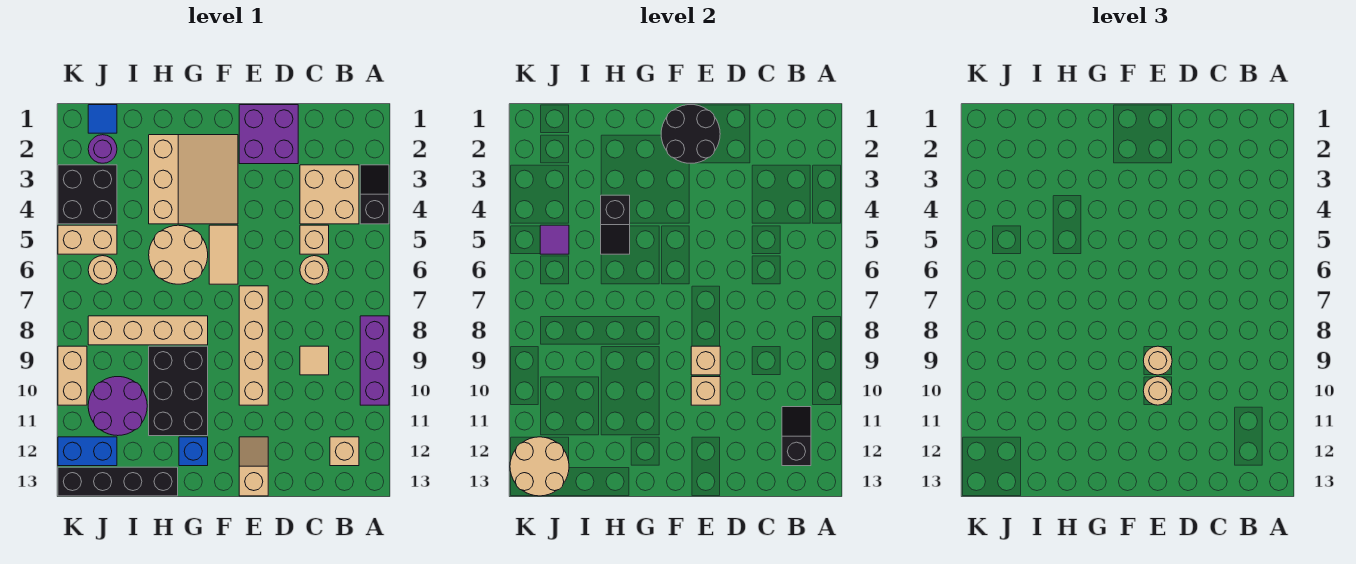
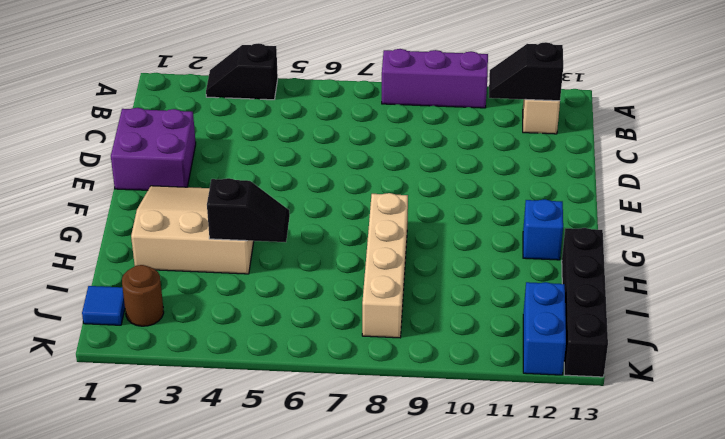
brown round brick J2 level 1 -> purple round brick J2 level 1
none -> tan brick B3:C4 level 1
none -> tan brick C5 level 1
none -> tan round brick C6 level 1
none -> tan tile C9 level 1

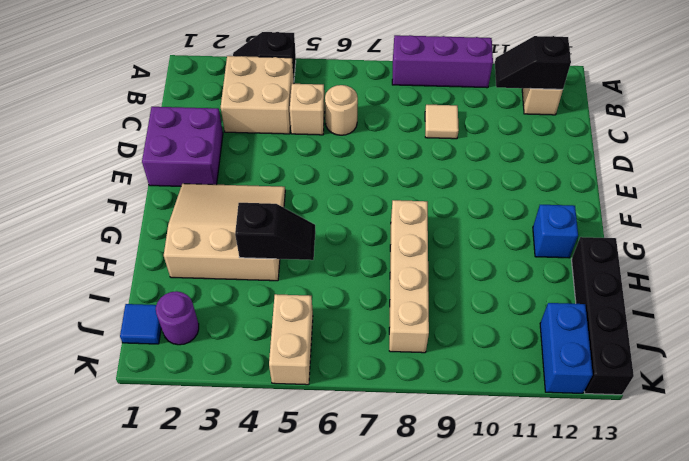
none -> tan brick E7:E10 level 1
none -> tan slope E12:E13 level 1 top 13
none -> tan tile F5:F6 level 1
none -> tan round brick G5:H6 level 1

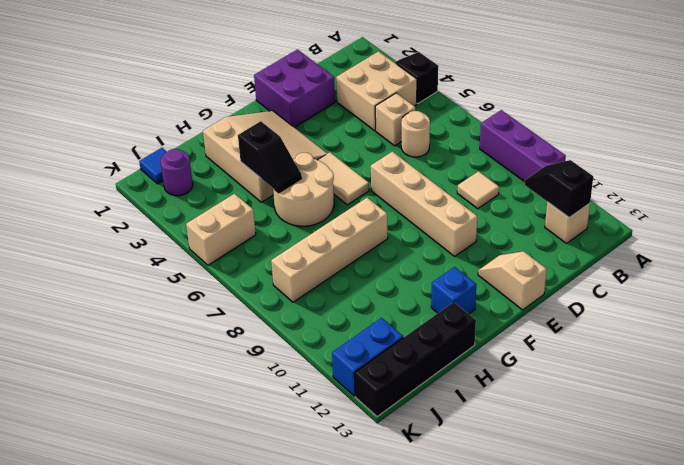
none -> black brick G9:H11 level 1
none -> purple round brick I10:J11 level 1
none -> black brick J3:K4 level 1
none -> tan round brick J6 level 1

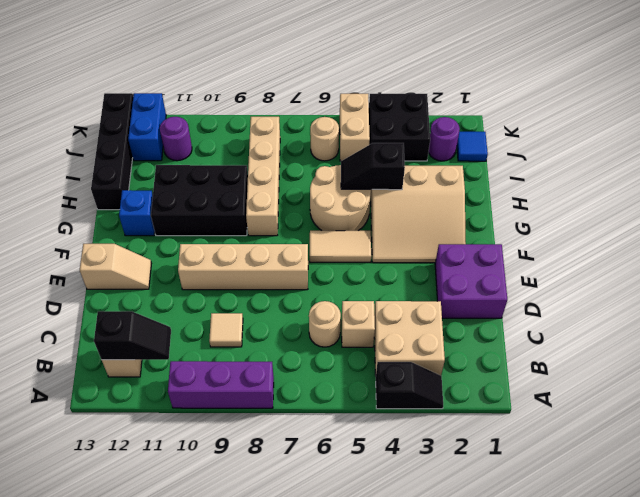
purple round brick J11 level 1 -> purple round brick I10:J11 level 1
none -> tan brick K9:K10 level 1
none -> black round brick E1:F2 level 2
none -> tan brick E9 level 2
none -> tan brick E10 level 2

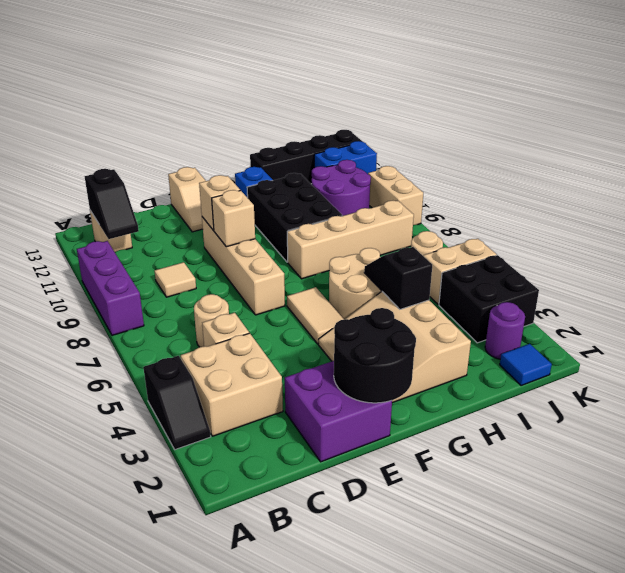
none -> purple tile J5 level 2
none -> tan round brick J12:K13 level 2
none -> tan round brick E9 level 3
none -> tan round brick E10 level 3

